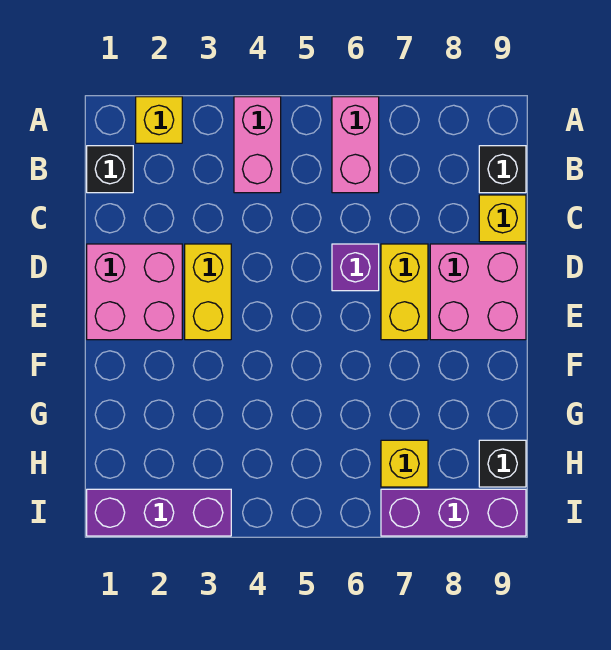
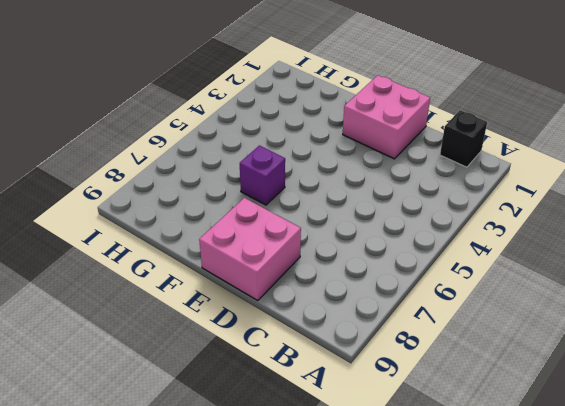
purple brick F6 level 1 -> purple brick D6 level 1
none -> yellow brick A2 level 1
none -> pink brick A4:B4 level 1
none -> pink brick A6:B6 level 1

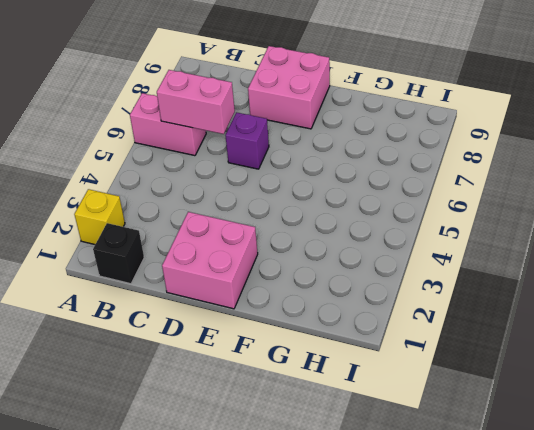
pink brick B6:C6 level 2 -> pink brick A4:B4 level 1
none -> black brick B9 level 1
none -> yellow brick C9 level 1
none -> yellow brick D3:E3 level 1

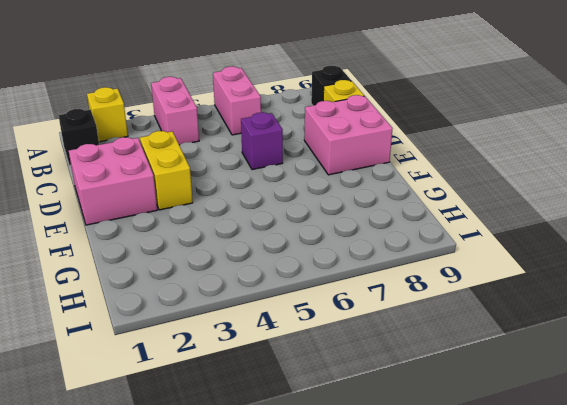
none -> yellow brick D7:E7 level 1
none -> yellow brick H7 level 1
none -> black brick H9 level 1

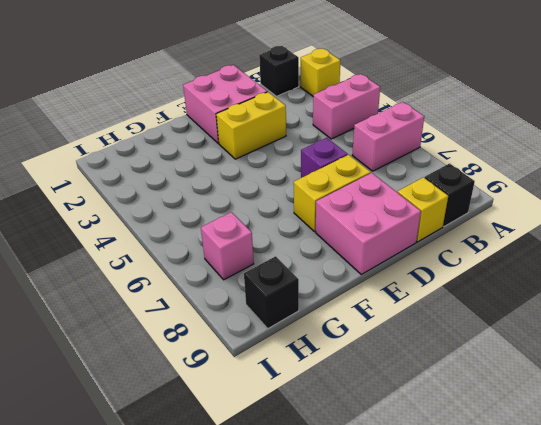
pink brick H7 level 1 -> yellow brick H7 level 1
none -> purple brick I1:I3 level 1
none -> purple brick I7:I9 level 1

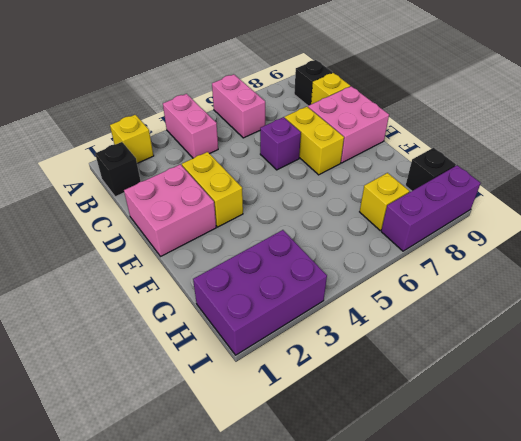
purple brick H1:I3 level 1 -> purple brick I1:I3 level 1

